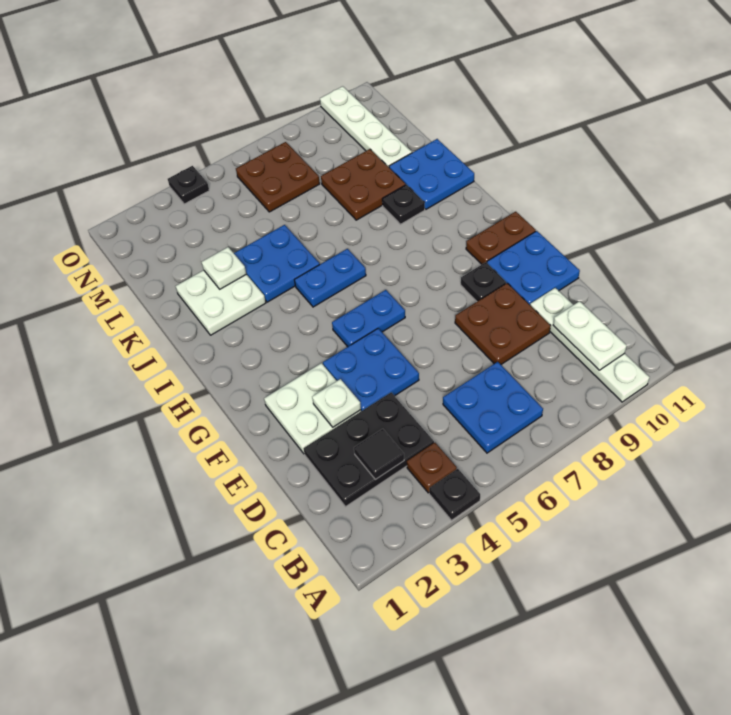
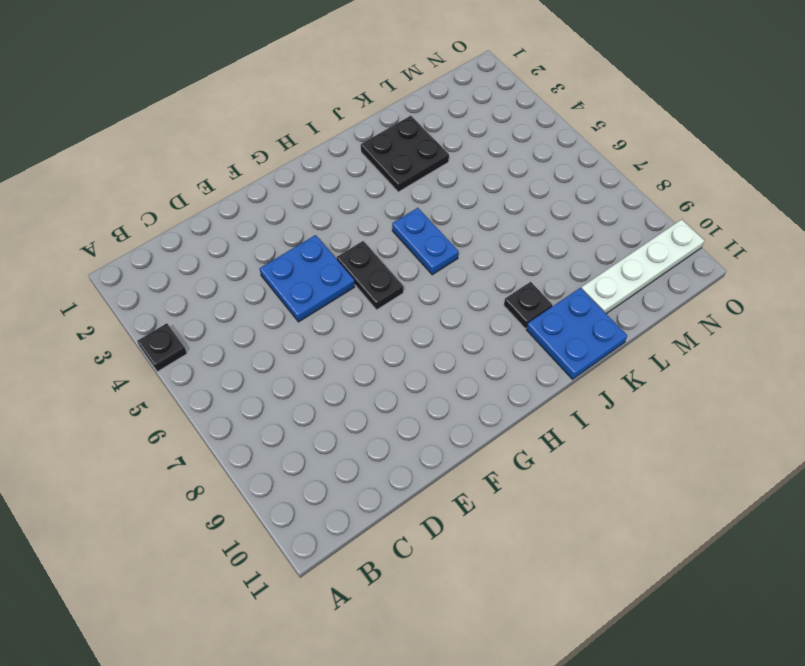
black plate G5:G6 level 1 -> blue plate G5:G6 level 1
black plate J2:K3 level 1 -> white plate J2:K3 level 1
none -> white plate A10:D10 level 1
none -> brown plate B4 level 1
none -> blue plate B6:C7 level 1

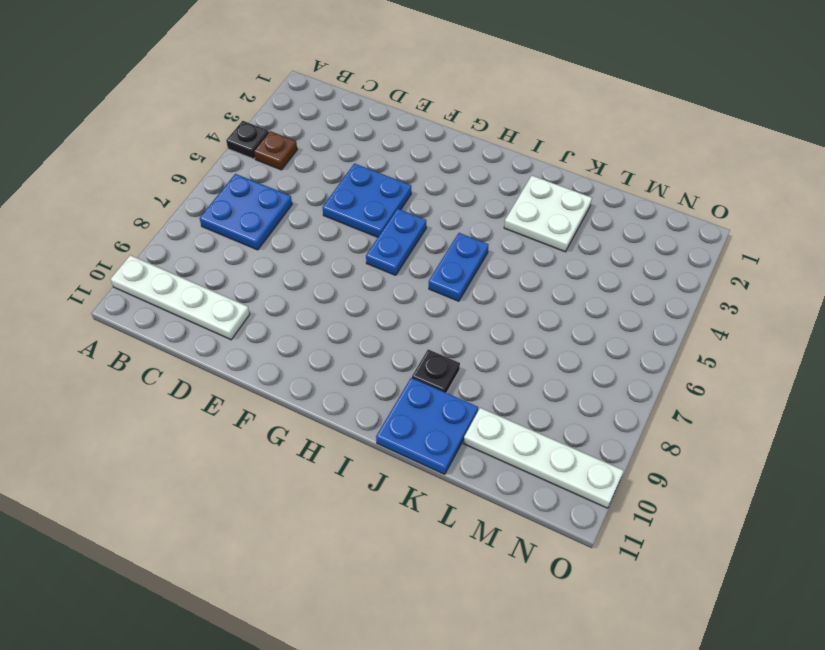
none -> black plate C2:D4 level 1
none -> brown plate D8:E9 level 1
none -> white plate E2:F3 level 1

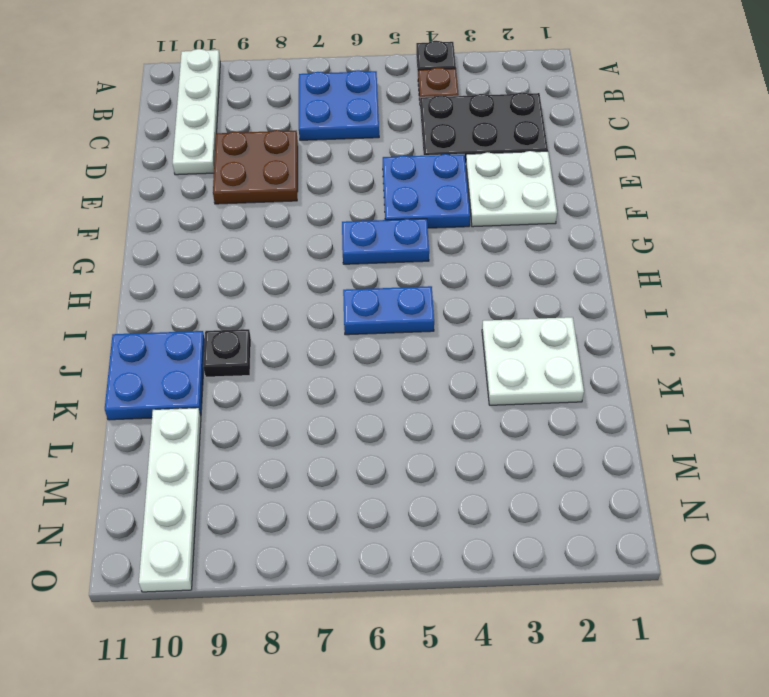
none -> blue plate E10:F11 level 1
none -> black plate F9 level 1
none -> brown plate G10:G11 level 1

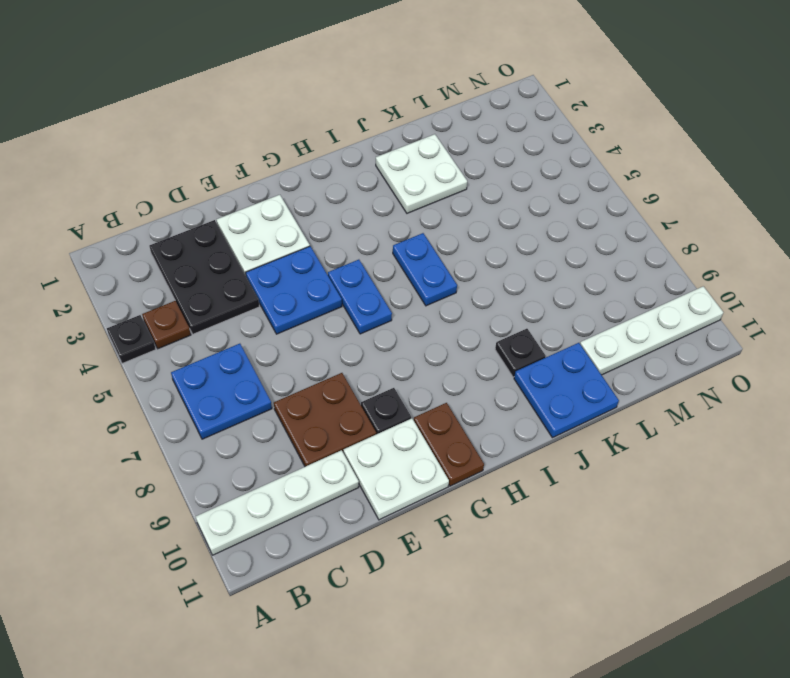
white plate E10:F11 level 1 -> blue plate E10:F11 level 1
none -> blue plate J4:K5 level 1
none -> brown plate K8:L9 level 1
none -> brown plate M6:N7 level 1

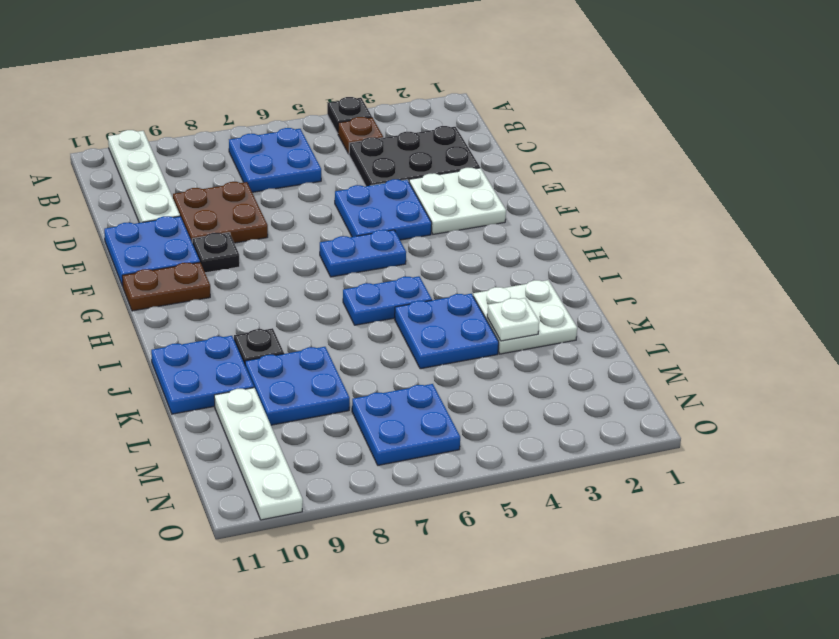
blue plate K8:L9 level 1 -> brown plate K8:L9 level 1
blue plate M6:N7 level 1 -> brown plate M6:N7 level 1
none -> black plate O4 level 1
none -> white plate B10:C10 level 2
none -> black tile C3 level 2

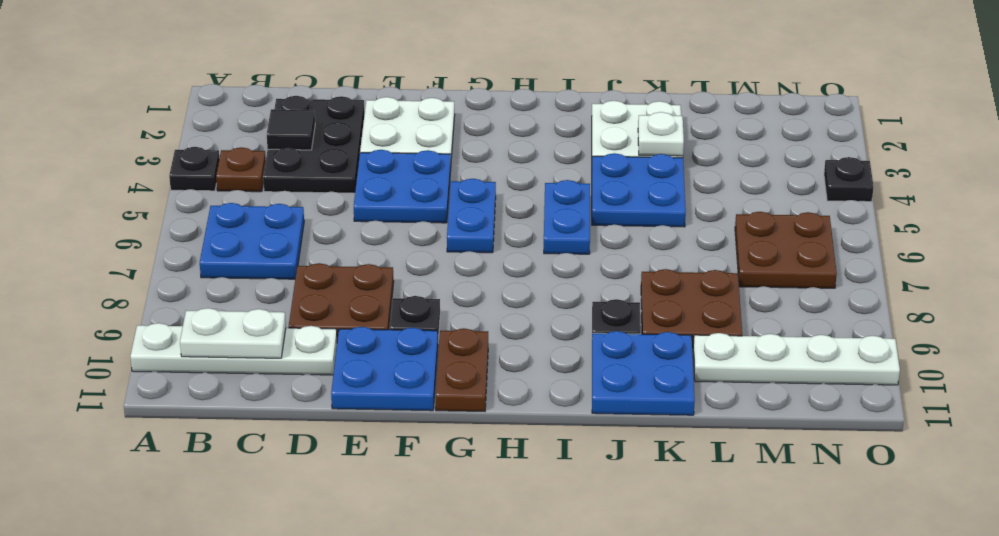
none -> white plate E3 level 2

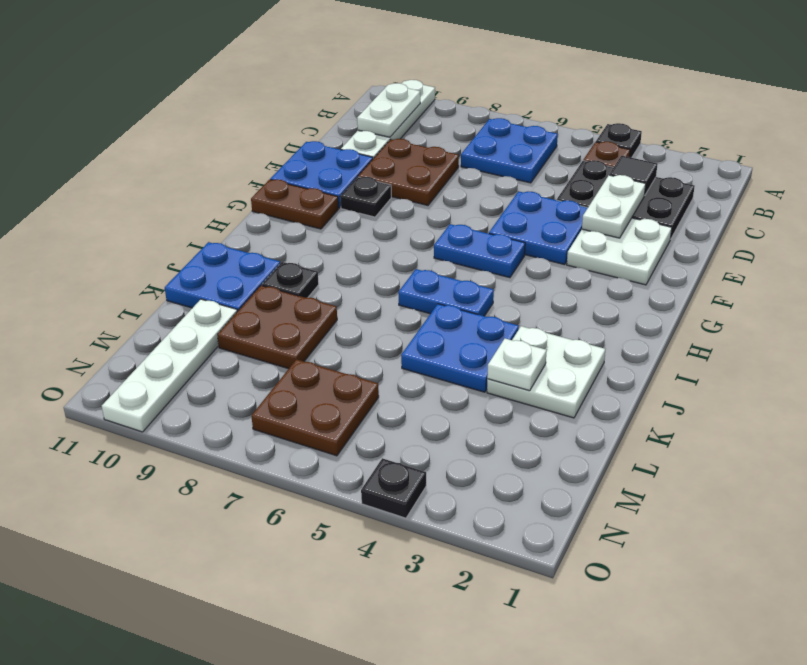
white plate D3:E3 level 2 -> white plate E3 level 2

